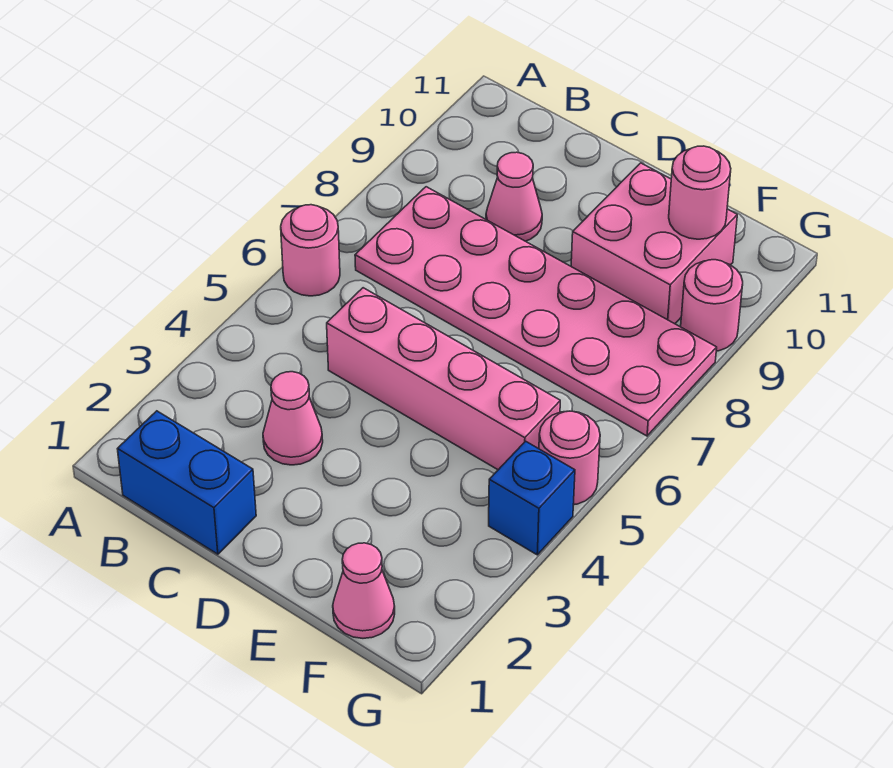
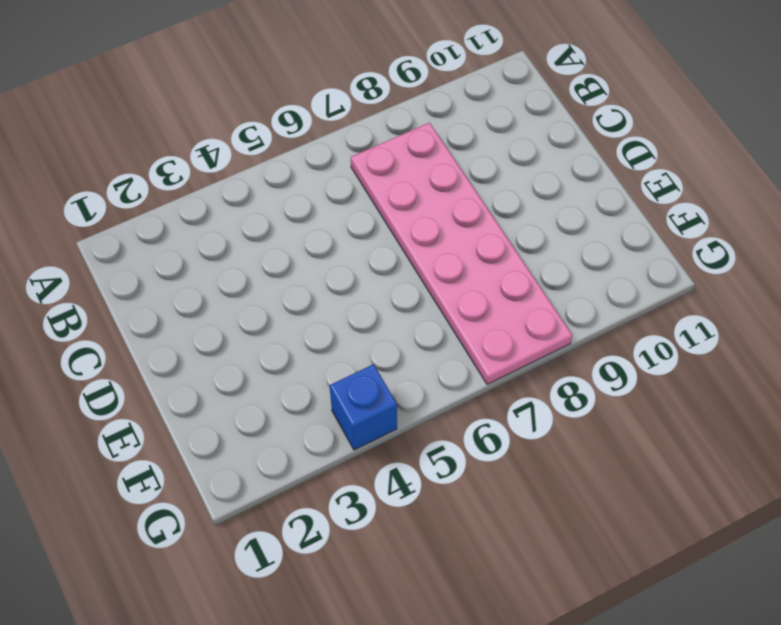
none -> pink round brick A6 level 1
none -> blue brick B1:C1 level 1
none -> pink cone C3 level 1

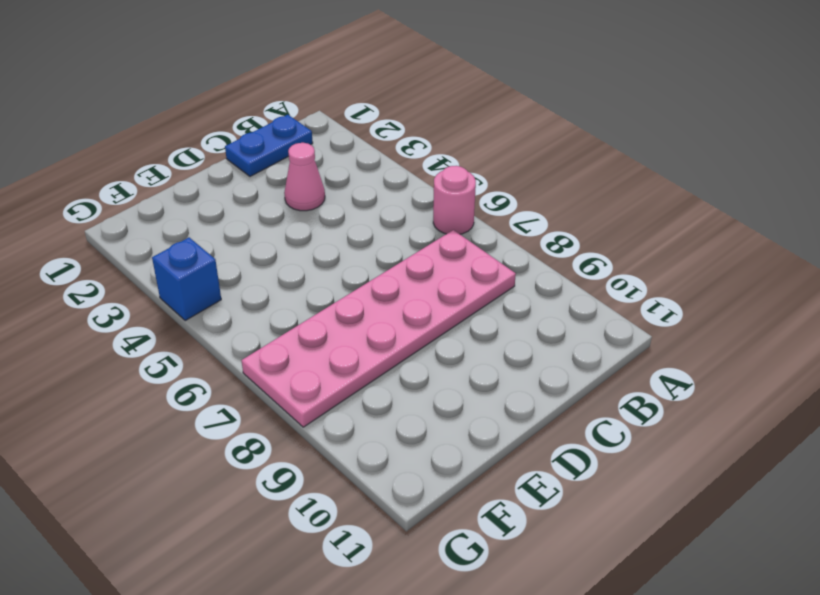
blue plate B1:C1 level 1 -> blue brick B1:C1 level 1
none -> pink brick C5:F5 level 1
none -> pink cone C9 level 1
none -> pink brick E9:F10 level 1

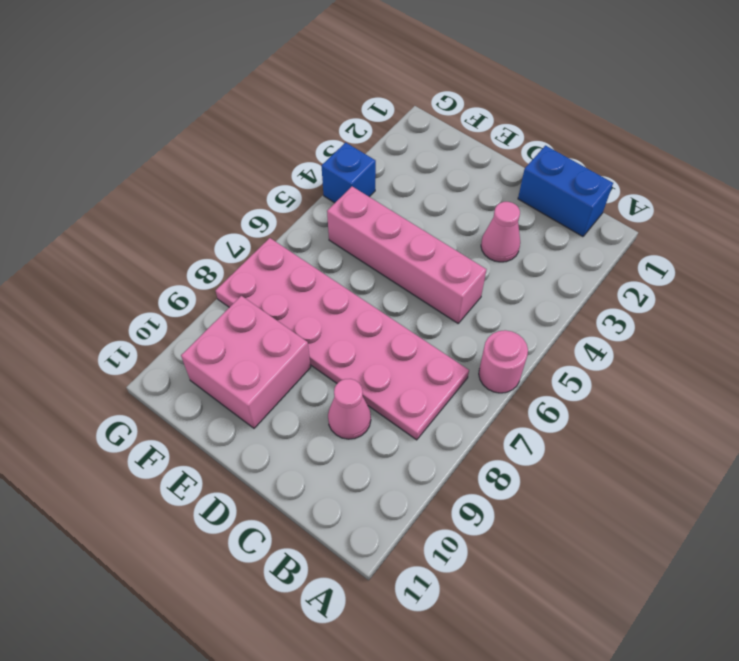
none -> pink cone F1 level 1
none -> pink round brick G5 level 1
none -> pink round brick G9 level 1

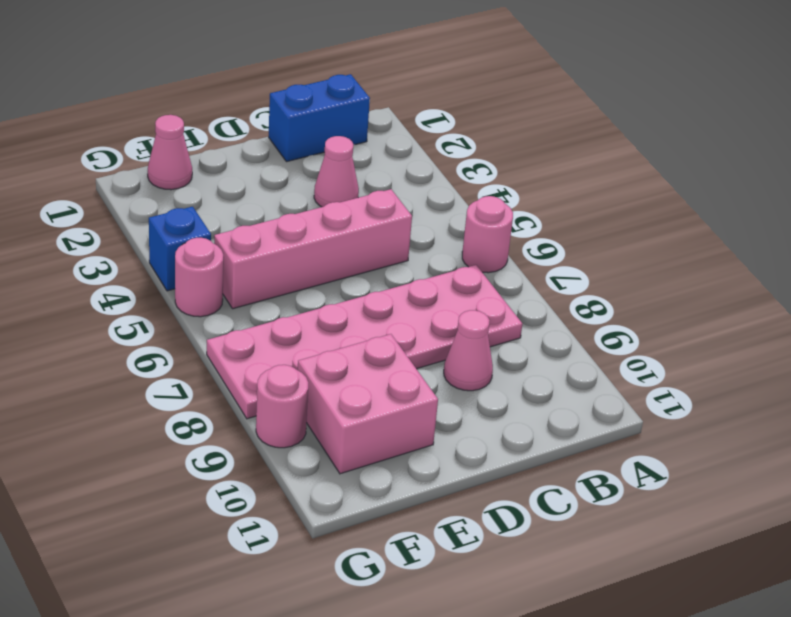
none -> pink round brick F10 level 2

